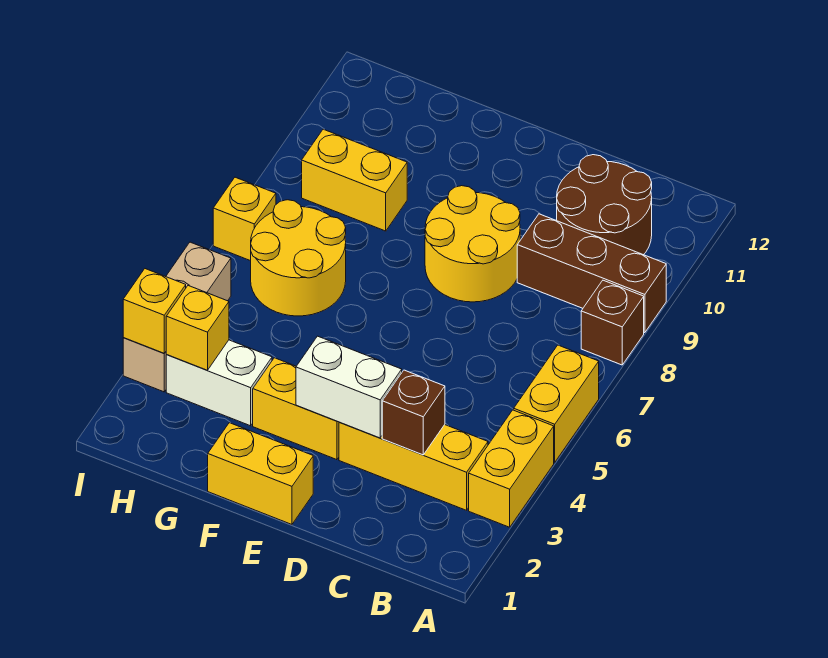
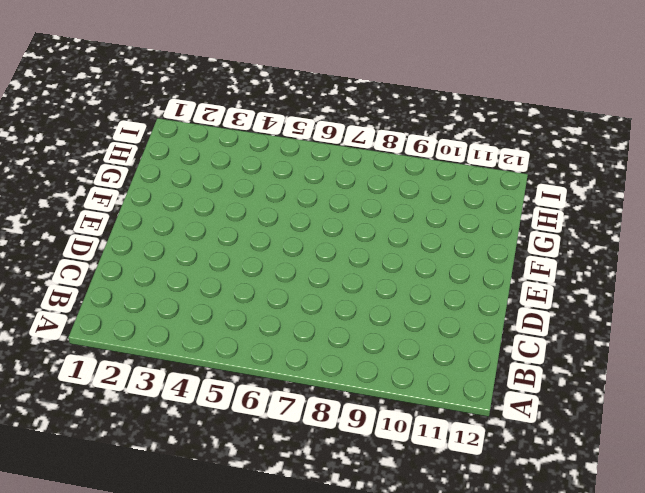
none -> yellow brick A3:A4 level 1
none -> yellow brick A5:A6 level 1
none -> brown brick A8 level 1

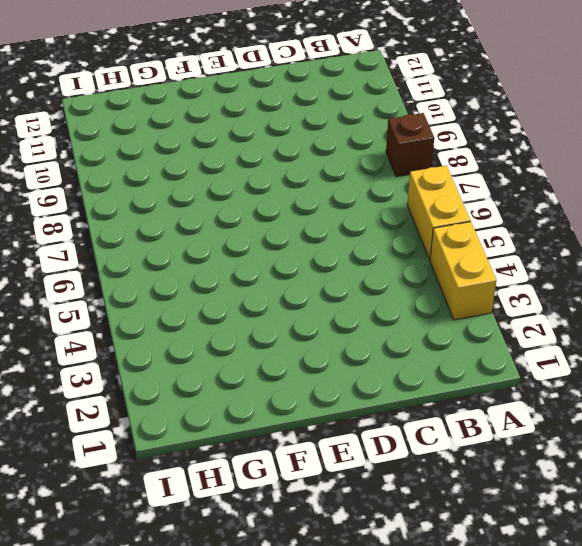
none -> brown brick A9:C9 level 1
none -> yellow brick B3:D3 level 1
none -> brown round brick B10:C11 level 1

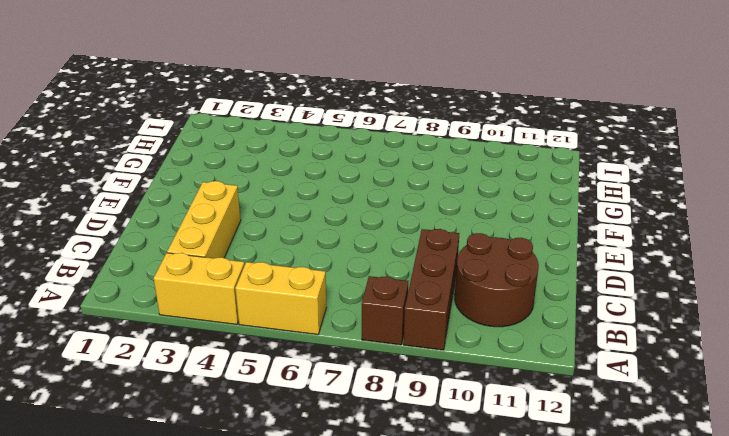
none -> yellow round brick D8:E9 level 1
none -> yellow brick E1:F1 level 1
none -> yellow brick E3:F3 level 1

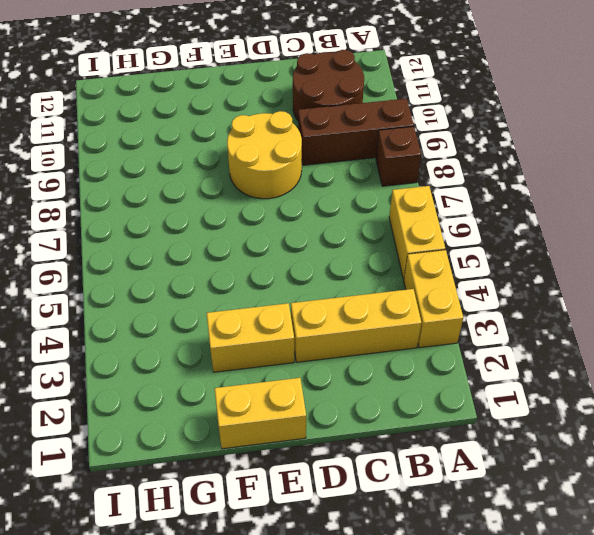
none -> white brick G3:H3 level 1
none -> yellow round brick G6:H7 level 1
none -> yellow brick G9:H9 level 1

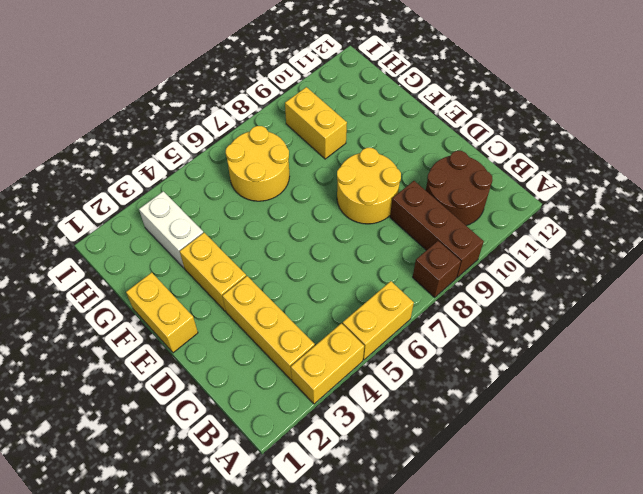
none -> tan brick I3:I5 level 1
none -> yellow brick I7 level 1
none -> brown brick C3 level 2

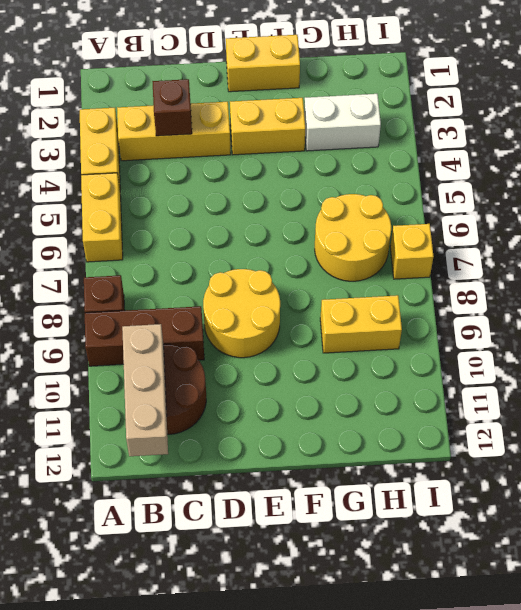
tan brick B10:B12 level 2 -> tan brick I3:I5 level 1
none -> white brick D3:E3 level 2
none -> yellow brick H3 level 2
none -> yellow brick I3 level 2

